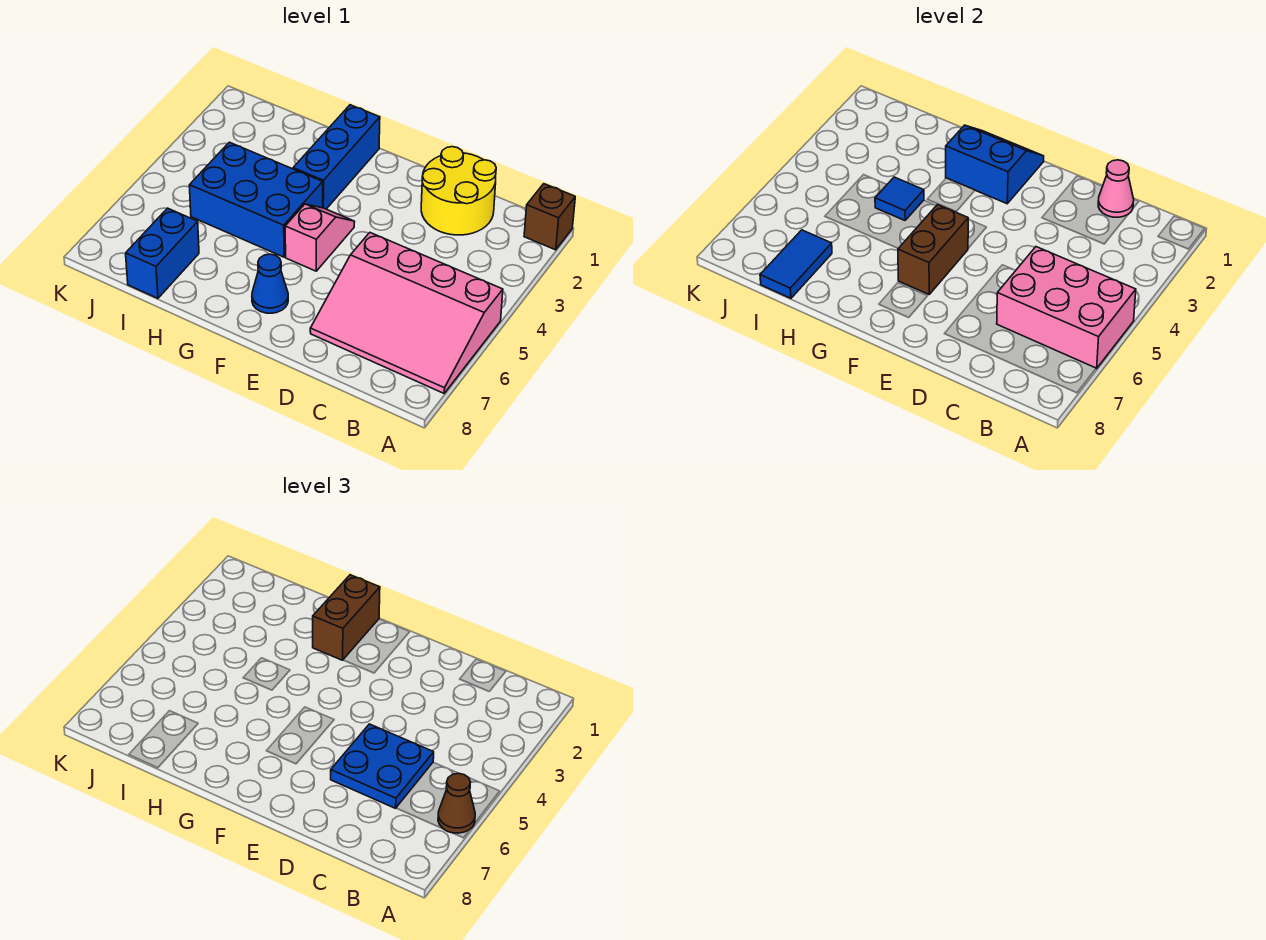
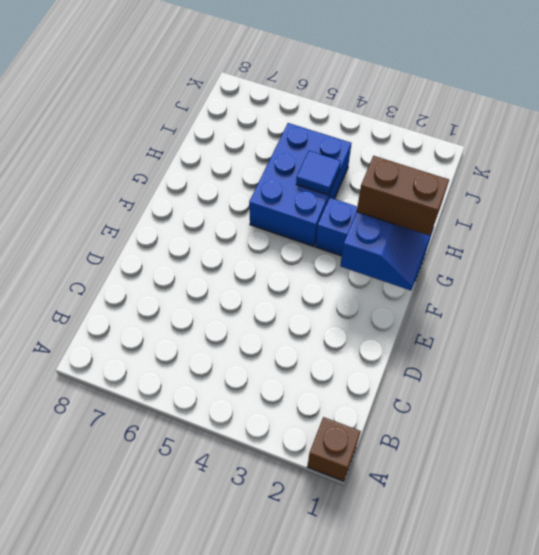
none -> pink slope A5:D7 level 1 top 5
none -> yellow round brick C1:D2 level 1
none -> pink slope F4:F5 level 1 top 5

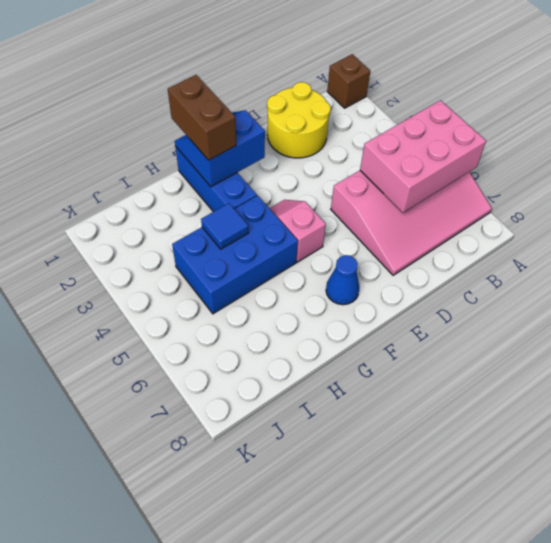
none -> blue brick I7:I8 level 1
none -> pink cone C1 level 2
none -> brown brick F5:F6 level 2

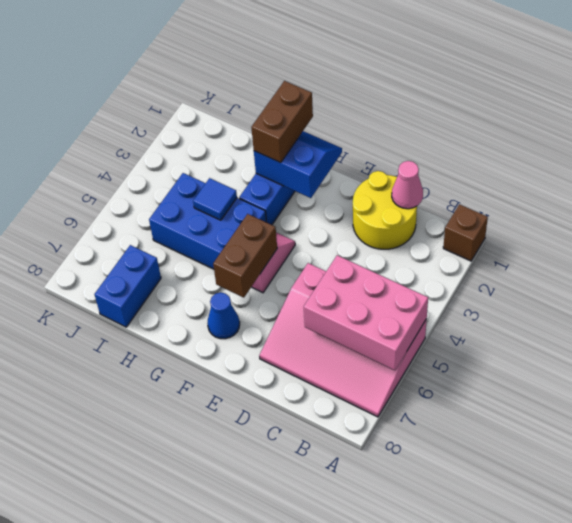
none -> blue tile I7:I8 level 2
none -> brown cone A6 level 3
none -> blue plate C5:D6 level 3

